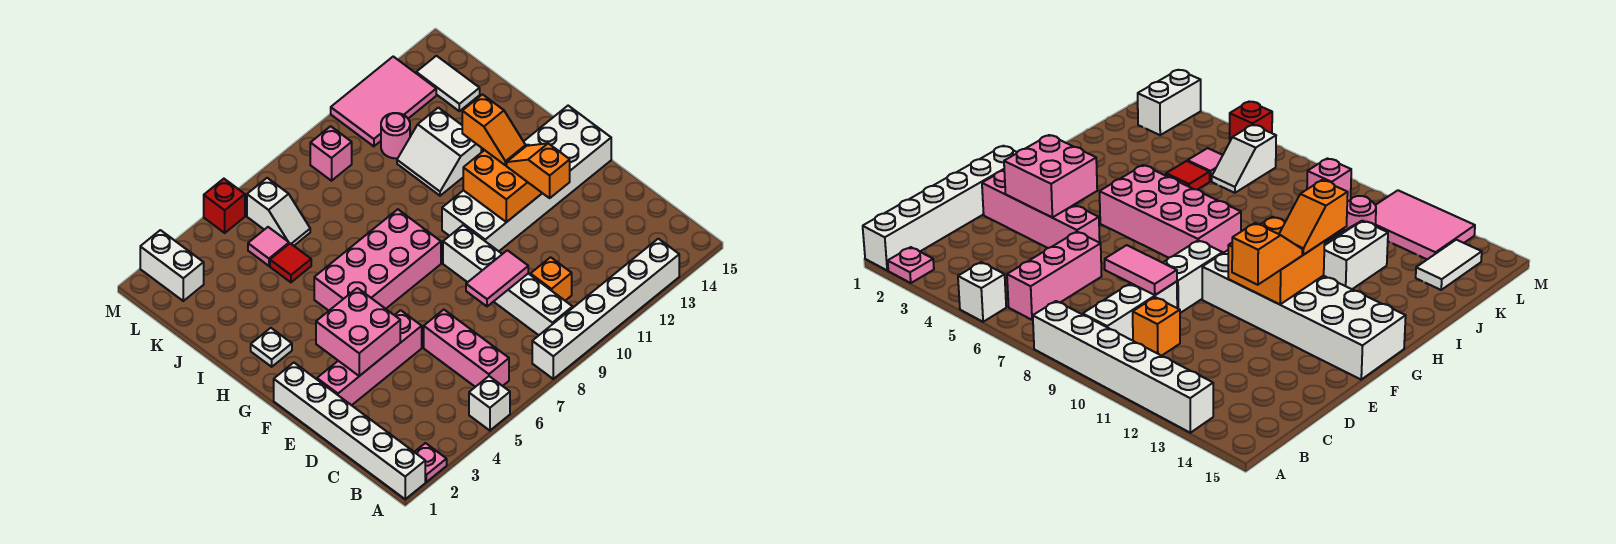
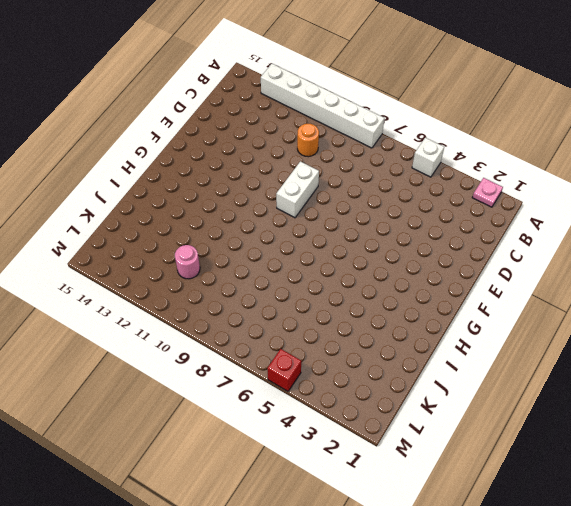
orange round brick C10 level 1 -> orange brick C10 level 1
none -> white brick A1:F1 level 1
none -> pink brick B6:D6 level 1
none -> white brick B9:D9 level 1

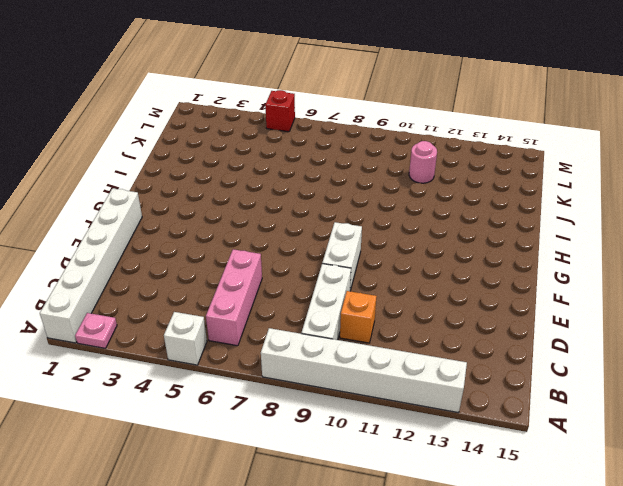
none -> pink brick E2:E5 level 1
none -> white brick F10:G15 level 1
none -> pink brick G5:H8 level 1

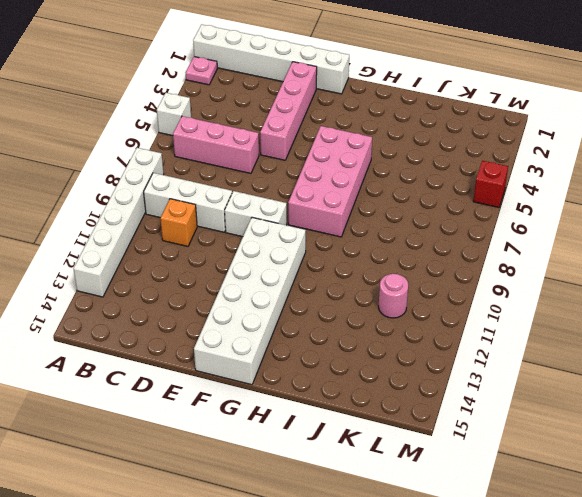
none -> white plate H2 level 1
none -> white slope I11:J12 level 1 top 12
none -> red tile J5 level 1

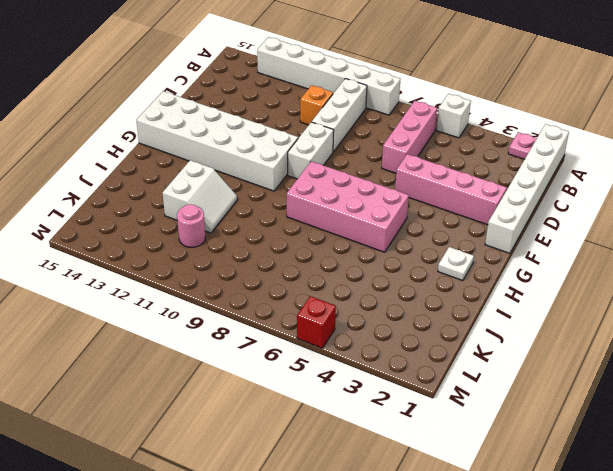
none -> red tile J5 level 1
none -> pink tile K5 level 1
none -> white slope K6:L6 level 1 top L

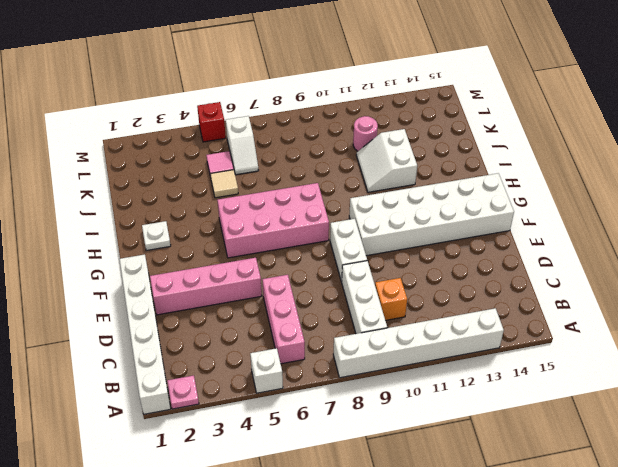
tan tile J5 level 1 -> red tile J5 level 1
none -> white tile K14:L14 level 1
none -> white brick L2:M2 level 1
none -> pink brick L9 level 1

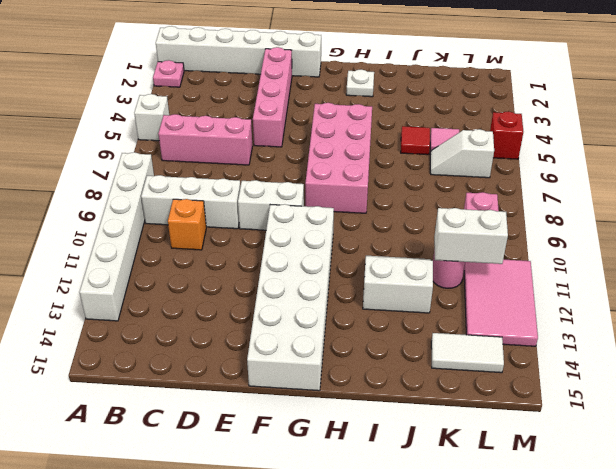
white brick K11:L11 level 2 -> white brick L2:M2 level 1
none -> pink tile D8:D9 level 2
none -> pink brick E3:F4 level 2
none -> orange brick F11:G12 level 2

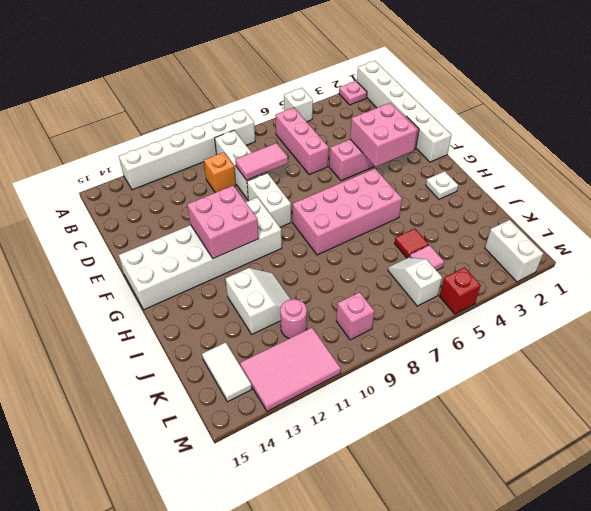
pink brick F11:G12 level 2 -> orange brick F11:G12 level 2
none -> orange slope E12:F12 level 3 top E
none -> orange slope G12:H12 level 3 top H

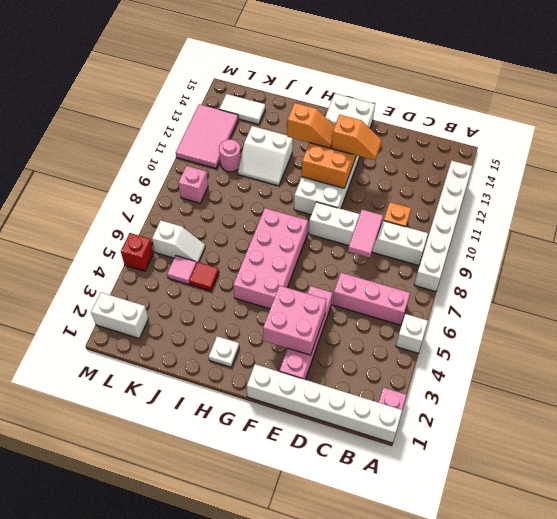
orange slope E12:F12 level 3 top F -> orange slope E12:F12 level 3 top E

